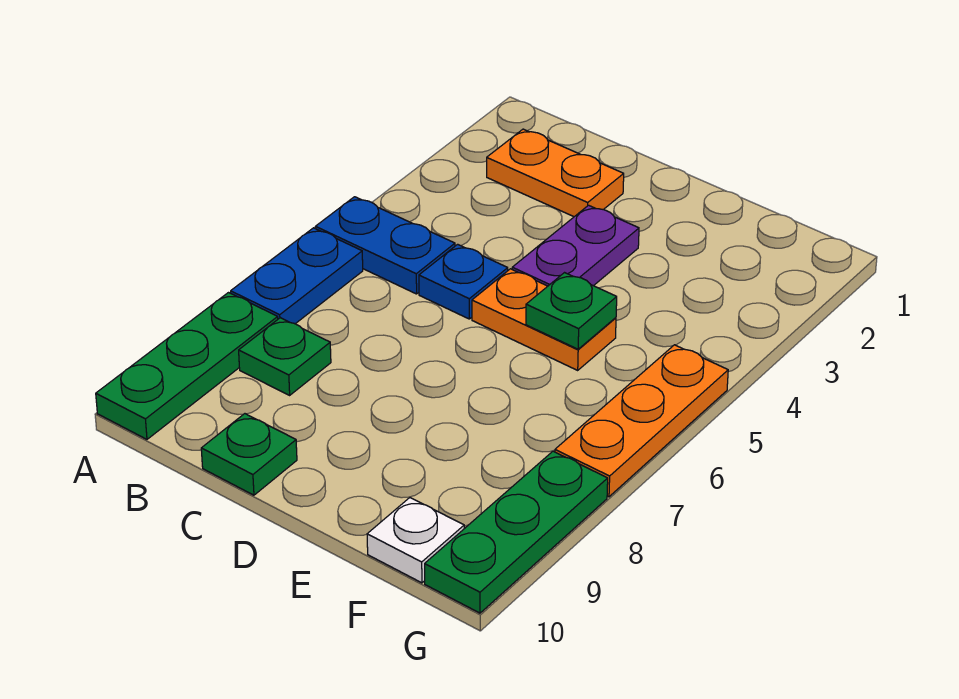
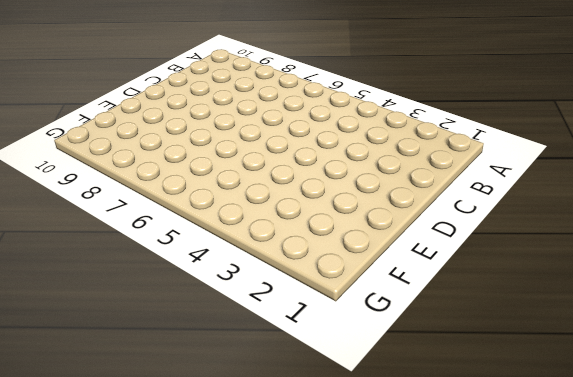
none -> blue plate A5:B5 level 1
none -> blue plate A6:A7 level 1
none -> green plate A8:A10 level 1

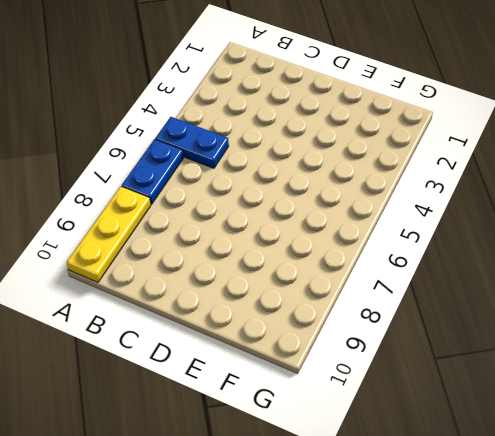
yellow plate A8:A10 level 1 -> green plate A8:A10 level 1
none -> orange plate B2:C2 level 1
none -> green plate B8 level 1
none -> blue plate C5 level 1

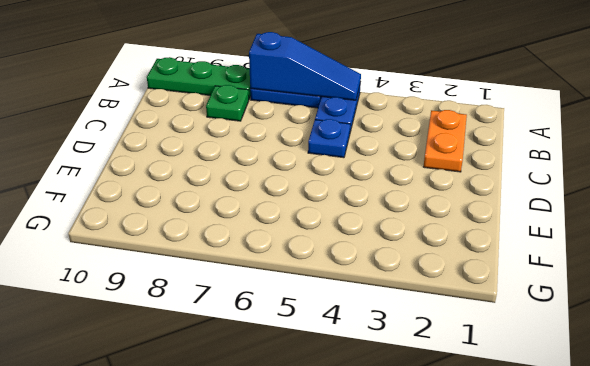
blue slope A5:A7 level 2 top 7 -> none
none -> green plate C10 level 1
none -> purple plate D3:D4 level 1
none -> orange plate D5:E5 level 1

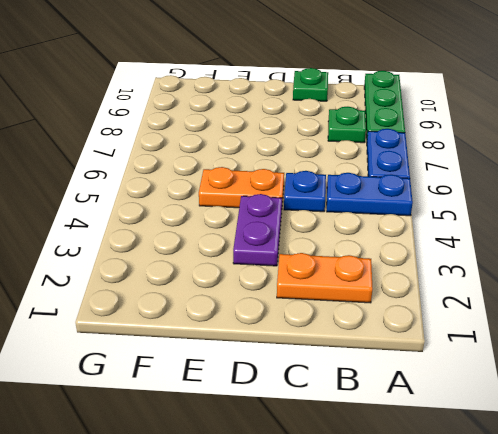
none -> white plate F10 level 1
none -> orange plate G5:G7 level 1
none -> green plate G8:G10 level 1

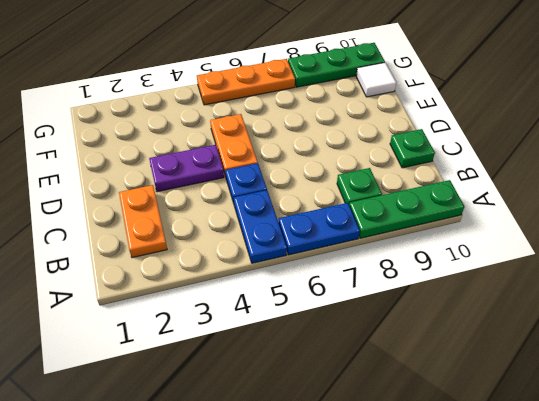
white tile F10 level 1 -> white plate F10 level 1
none -> green plate E5 level 2

